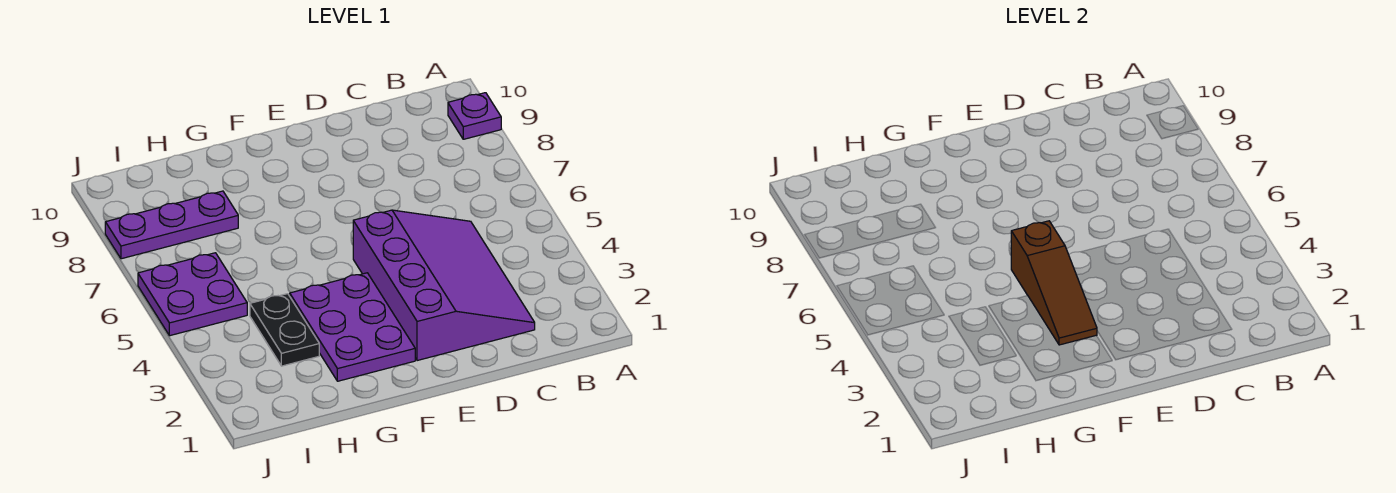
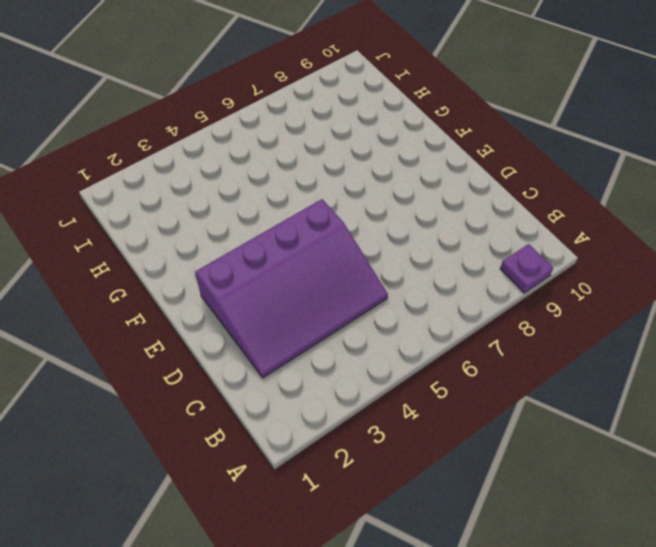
none -> purple plate F2:G4 level 1
none -> black plate H3:H4 level 1

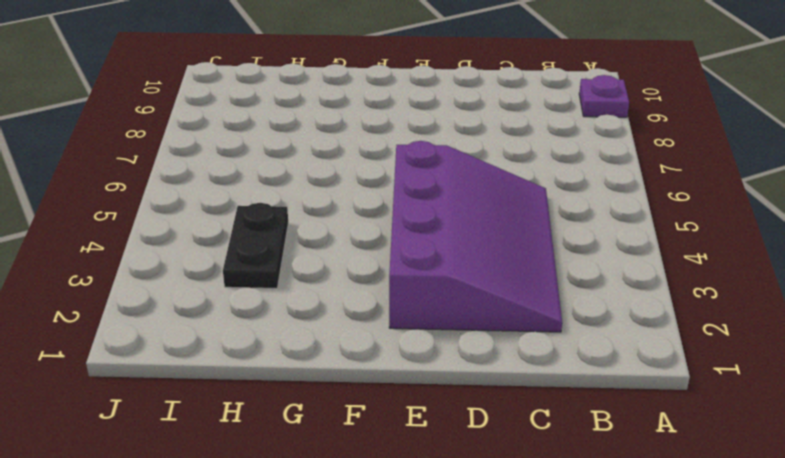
none -> purple plate F2:G4 level 1
none -> purple plate H8:J8 level 1

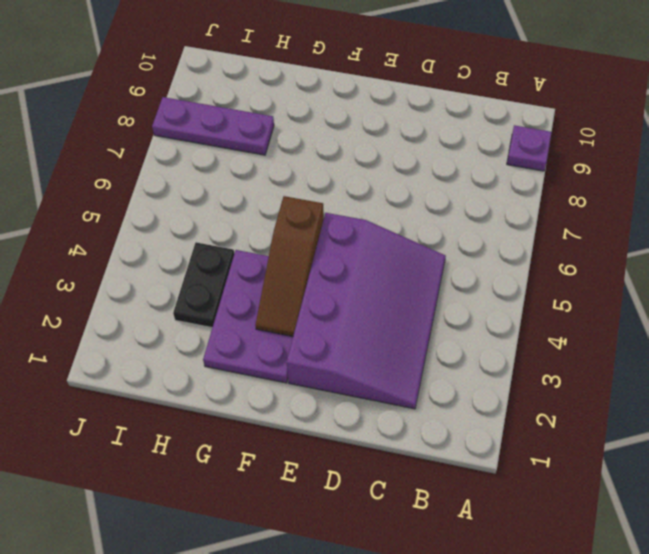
none -> purple plate I5:J6 level 1

